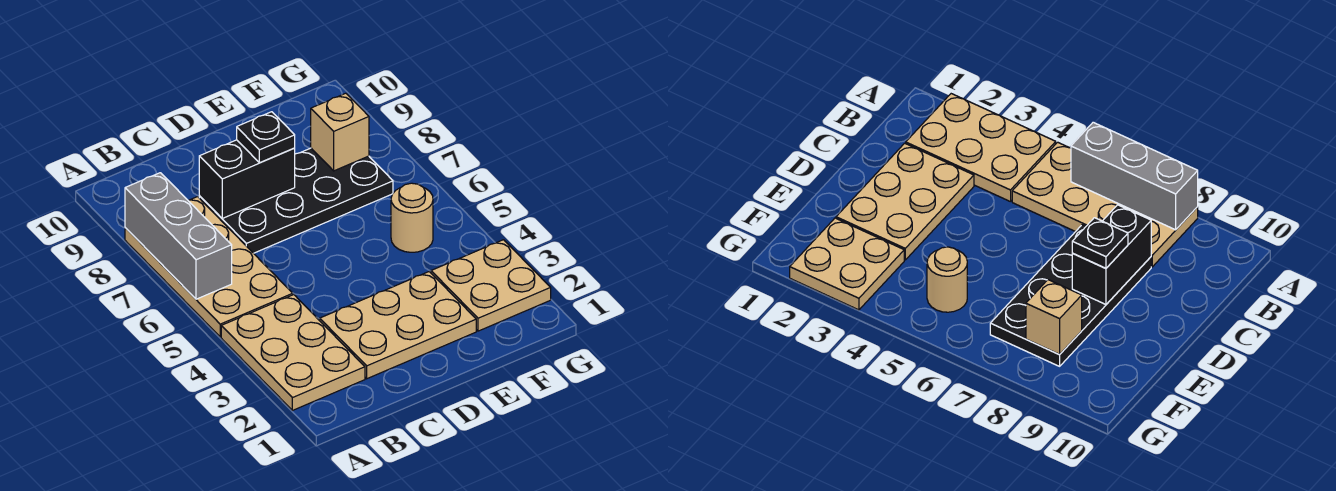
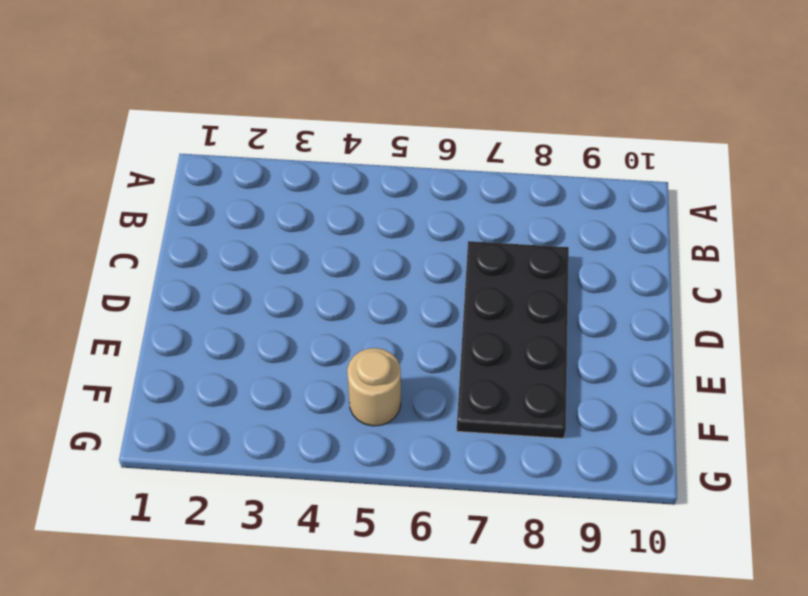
none -> tan plate A2:B4 level 1
none -> tan plate A5:B8 level 1

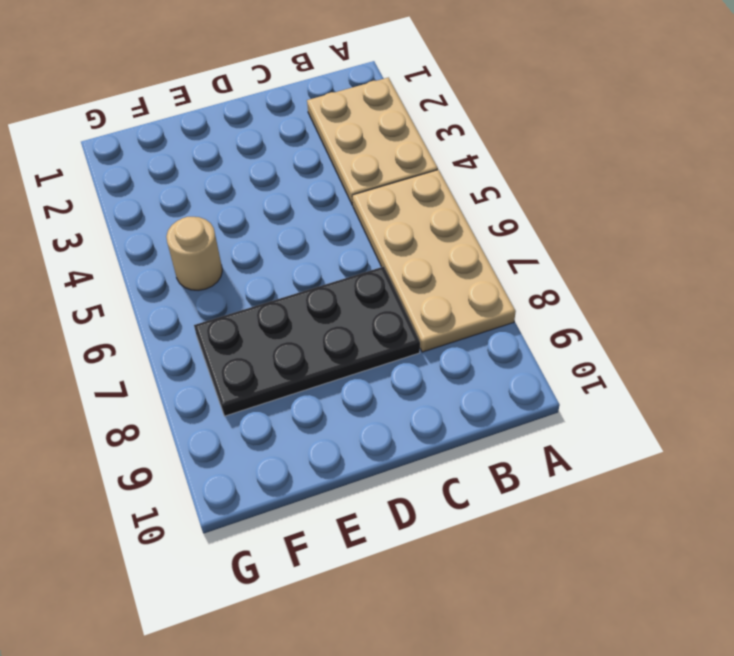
none -> tan plate C2:E3 level 1
none -> tan plate F2:G3 level 1

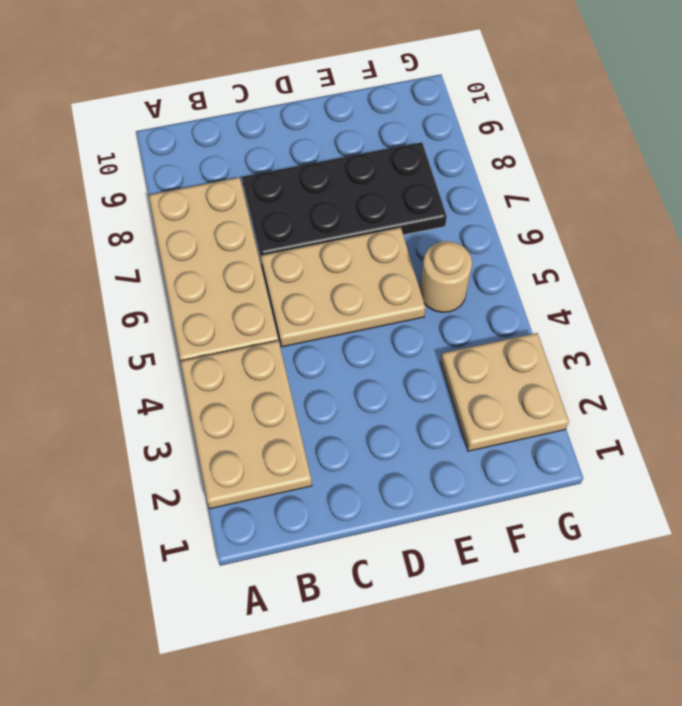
tan plate C5:E6 level 1 -> tan plate C2:E3 level 1
none -> grey brick A6:A8 level 2
none -> black brick C8:D8 level 2

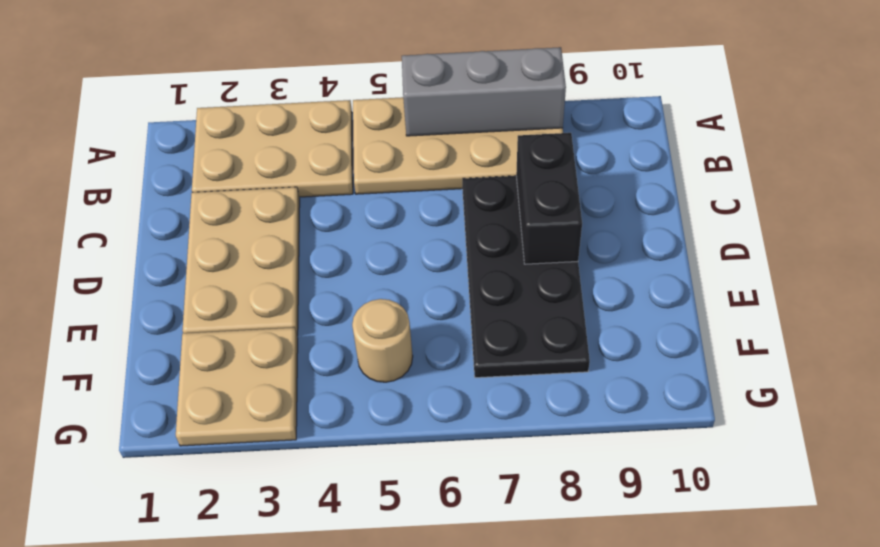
none -> tan brick F8 level 2
none -> black plate D8 level 3

